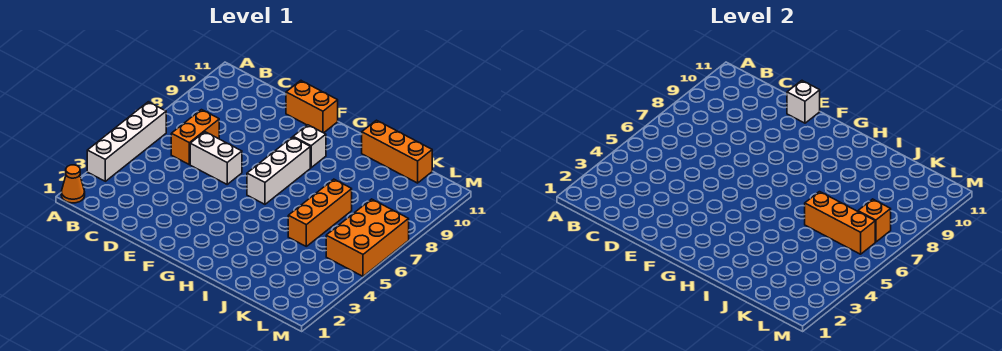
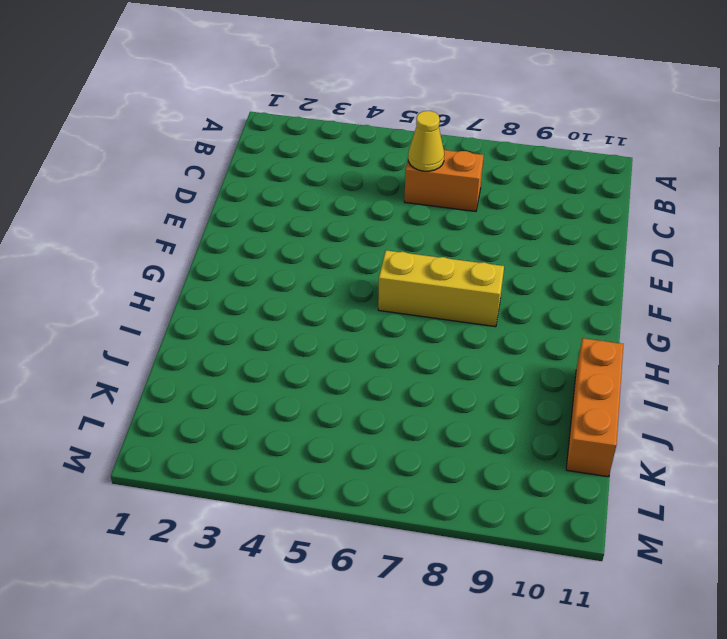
yellow cone C6 level 2 -> none
yellow brick G6:G8 level 1 -> white brick G6:G8 level 1
none -> orange cone A1 level 1
none -> white brick A3:A6 level 1
none -> white brick D6:E6 level 1

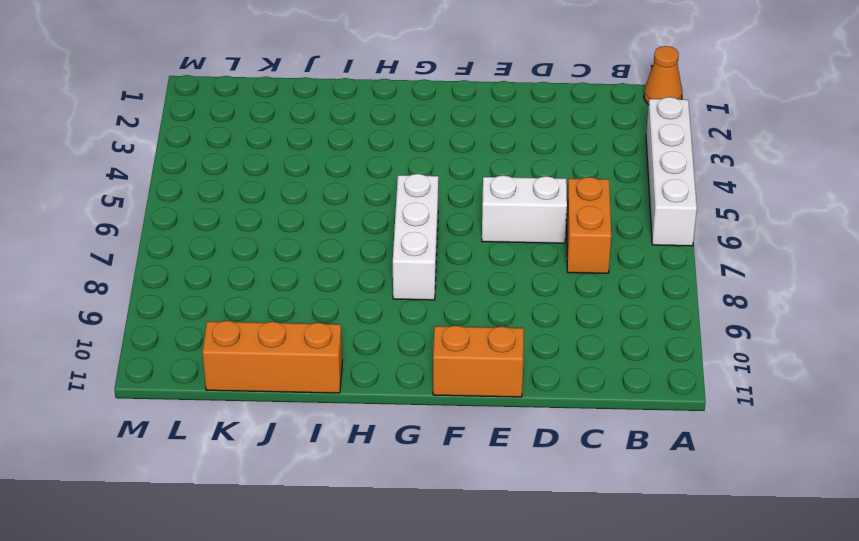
none -> white brick G9 level 1
none -> orange brick J5:J7 level 1
none -> orange brick L5:M7 level 1

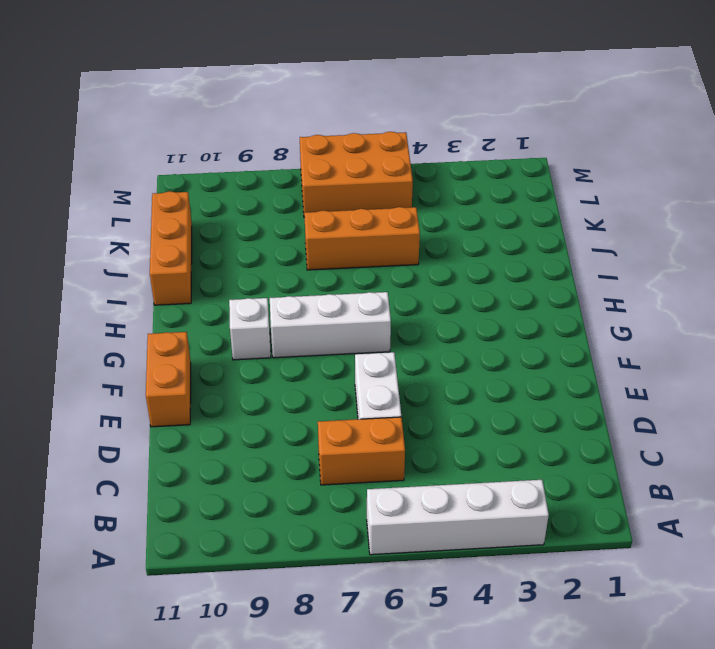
none -> orange cone A1 level 1
none -> white brick E11 level 2
none -> orange brick J6:L6 level 2

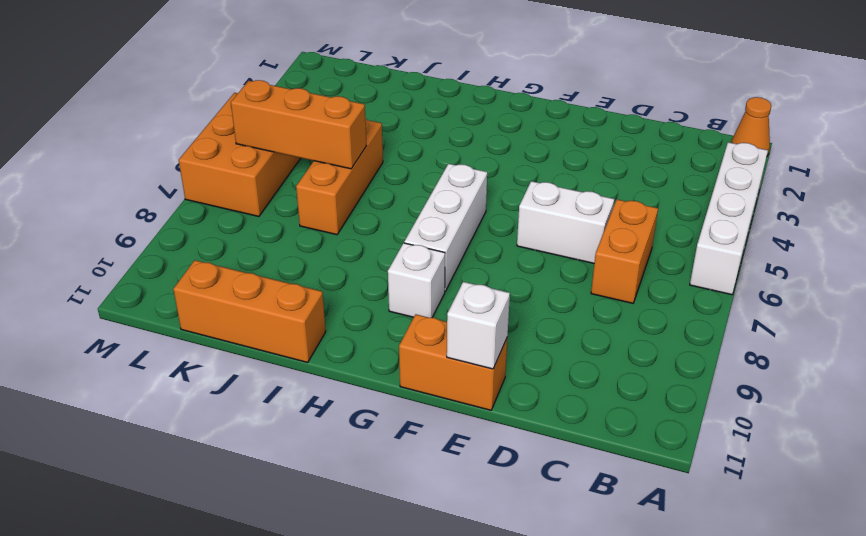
none -> orange brick L7 level 2

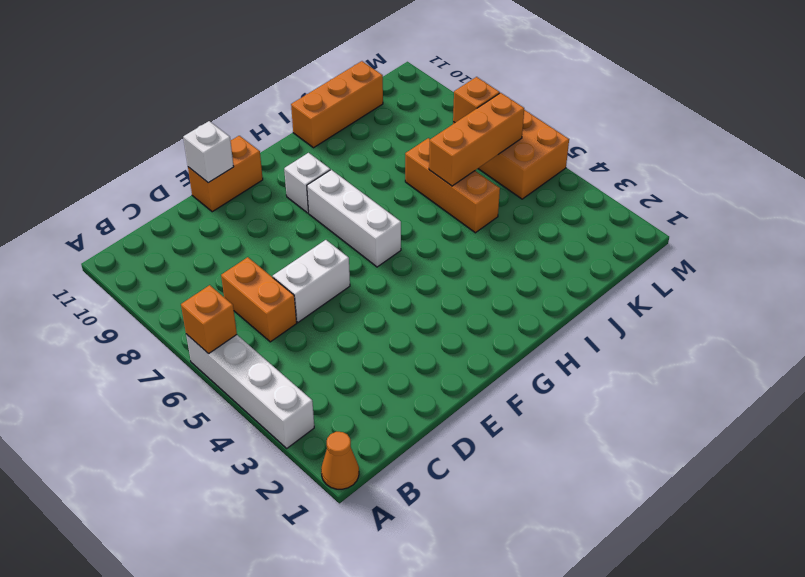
orange brick A6 level 2 -> none

